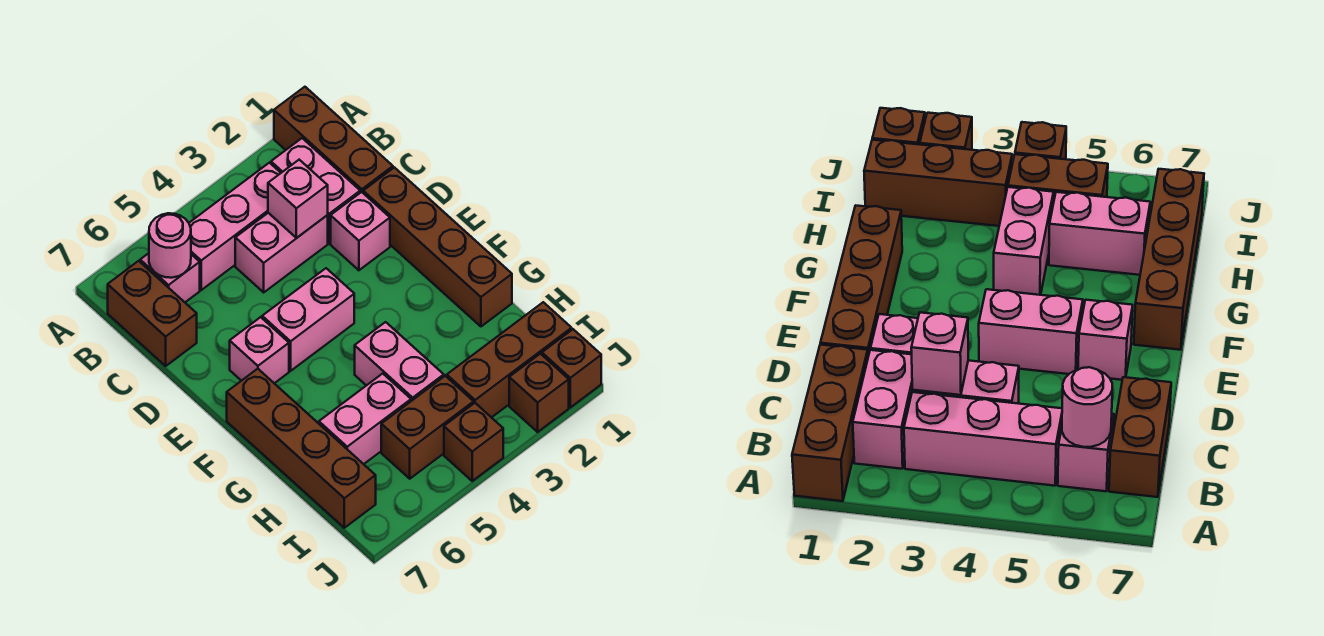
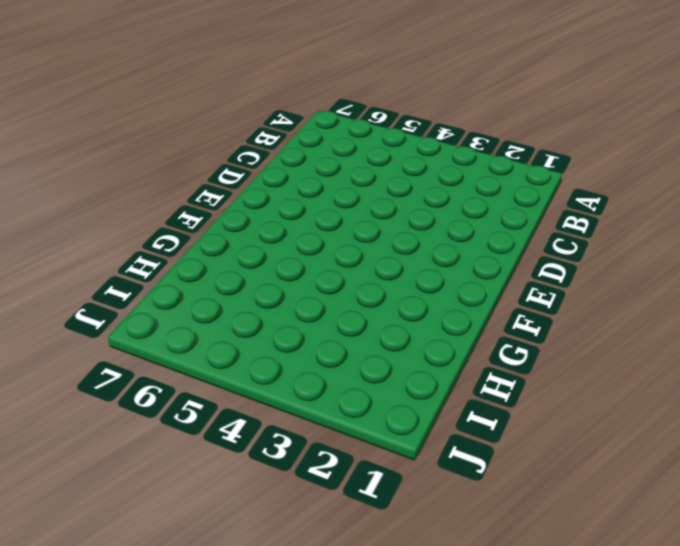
none -> brown brick A1:C1 level 1
none -> pink brick B2:C2 level 1
none -> pink brick B3:B5 level 1

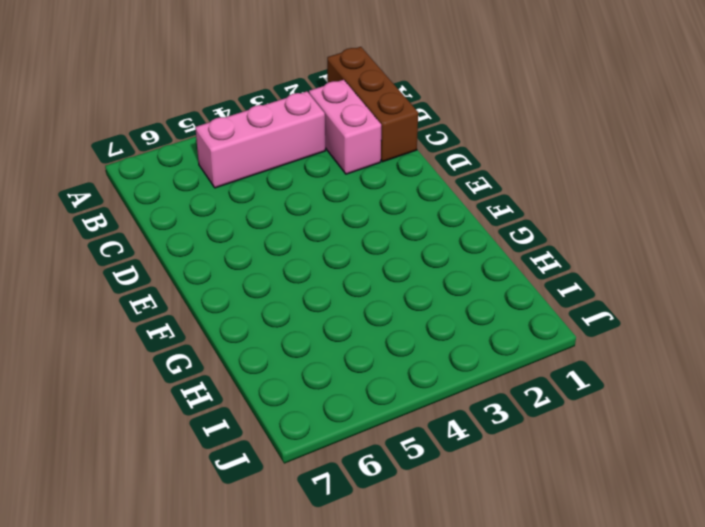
none -> pink brick B6 level 1
none -> brown brick B7:C7 level 1
none -> pink brick C3:C4 level 1

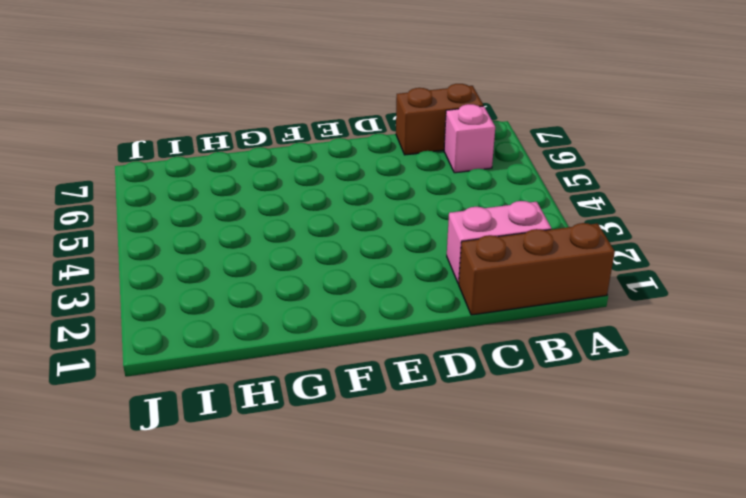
none -> pink brick B3:B5 level 1
none -> pink brick C3:C4 level 1
none -> brown brick D1:G1 level 1

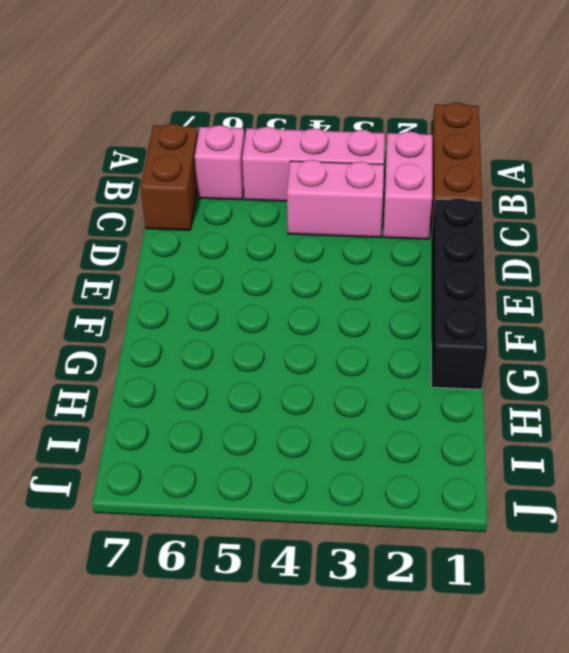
black brick D1:G1 level 1 -> brown brick D1:G1 level 1
none -> pink brick D2 level 1
none -> pink brick E4:E5 level 1
none -> pink brick E6 level 1

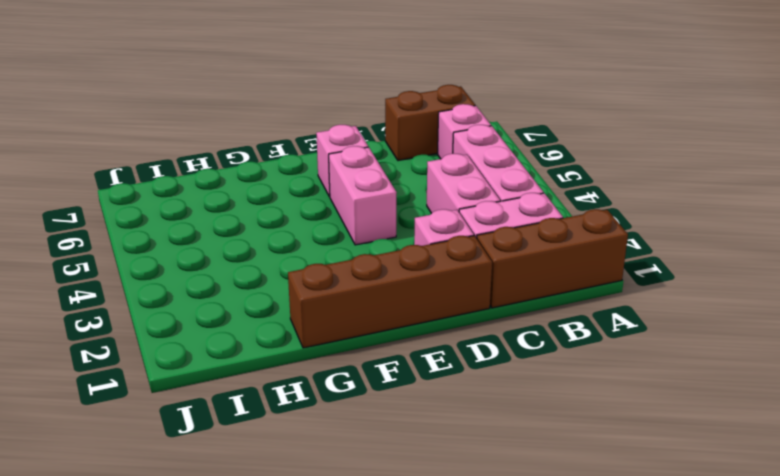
none -> brown brick F7:I7 level 1
none -> pink brick G4:H4 level 1
none -> pink brick H5:H6 level 1

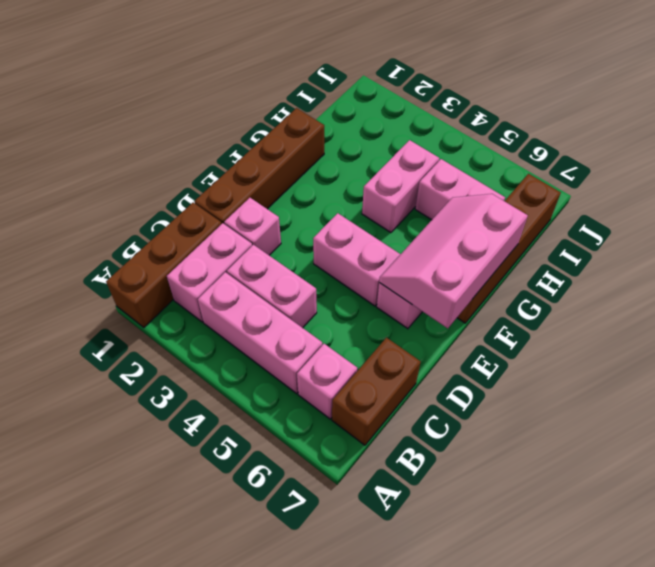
pink slope E6:G7 level 2 top 7 -> none
none -> brown brick I1:I3 level 1
none -> brown brick I4:I5 level 1
none -> brown brick J1 level 1

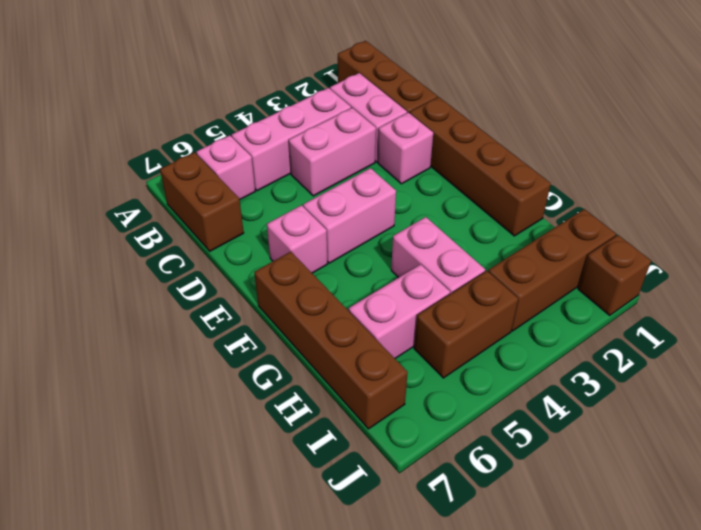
none -> brown brick J2 level 1
none -> brown brick J4 level 1
none -> pink round brick B6 level 2

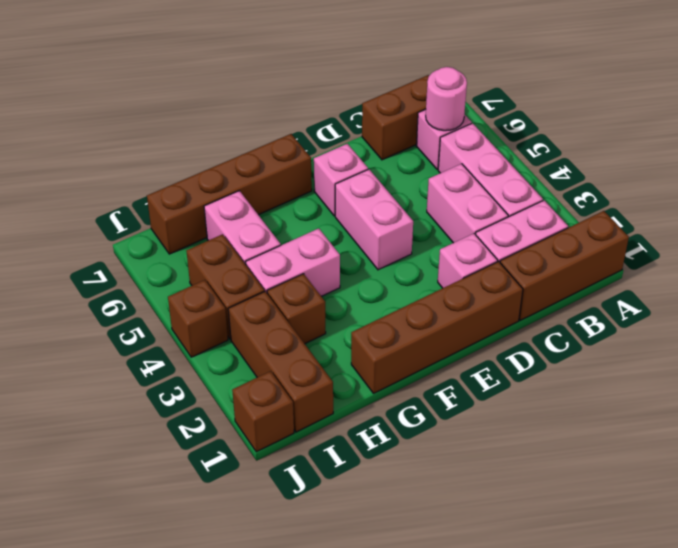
brown brick H3 level 1 -> brown brick J2 level 1
none -> pink brick C3 level 2

